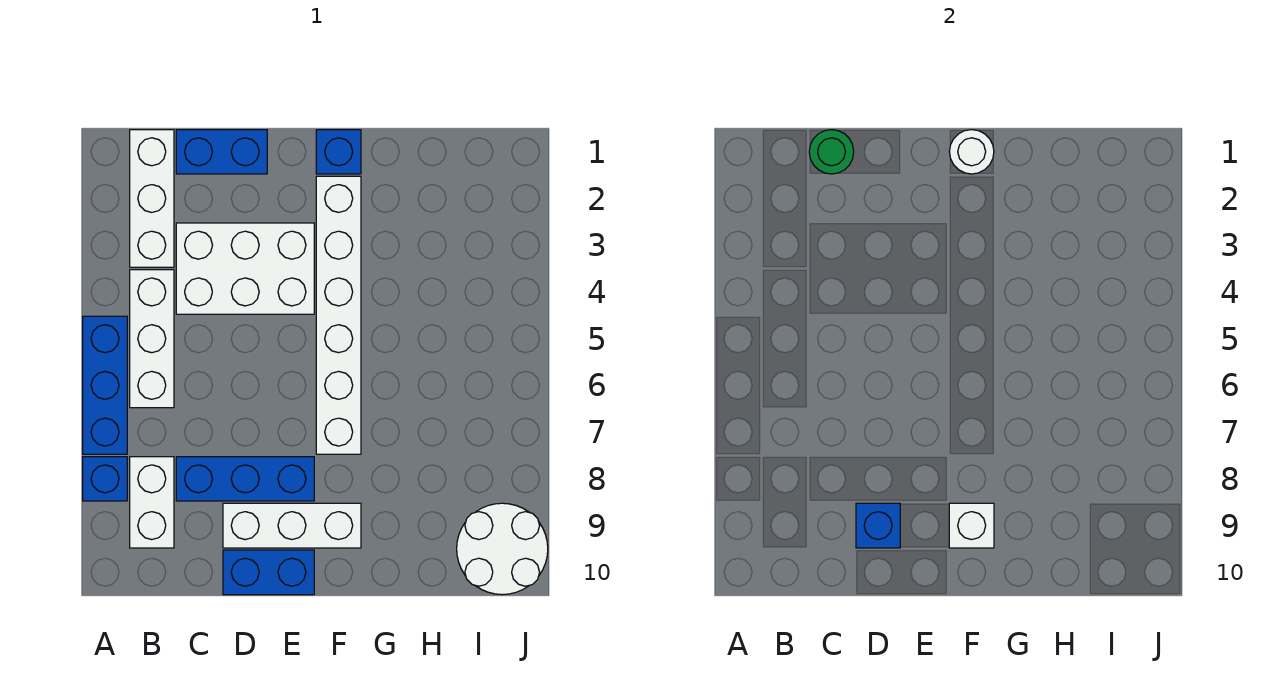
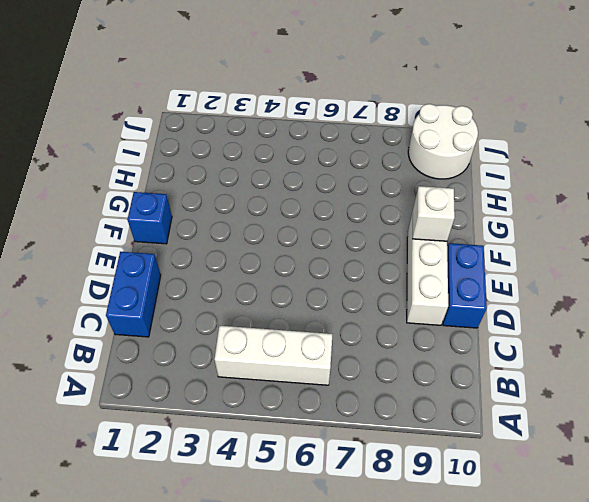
none -> blue brick A5:A7 level 1
none -> blue brick A8 level 1
none -> white brick B1:B3 level 1

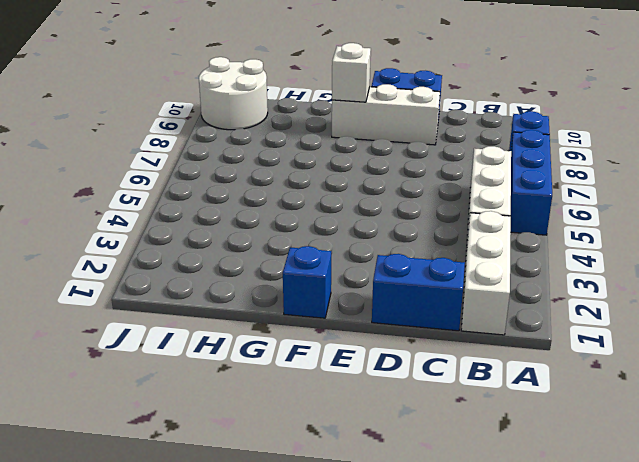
none -> white brick B8:B9 level 1
none -> white brick C3:E4 level 1
none -> blue brick C8:E8 level 1

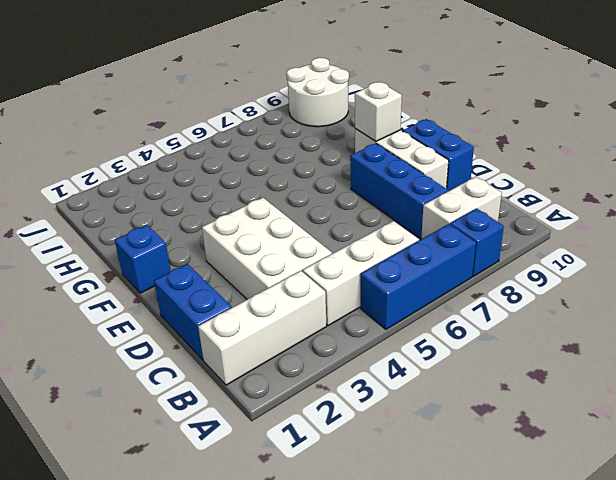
none -> white brick F2:F7 level 1
none -> green round brick C1 level 2
none -> blue brick D9 level 2

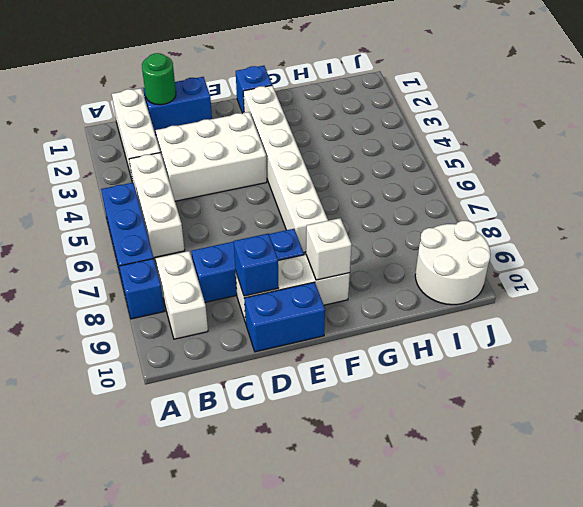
none -> white round brick F1 level 2

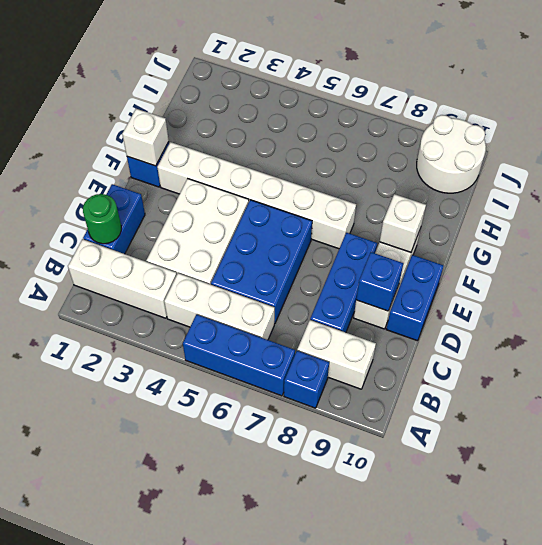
blue brick C5:E6 level 1 -> none
white brick F1 level 2 -> white round brick F1 level 2

